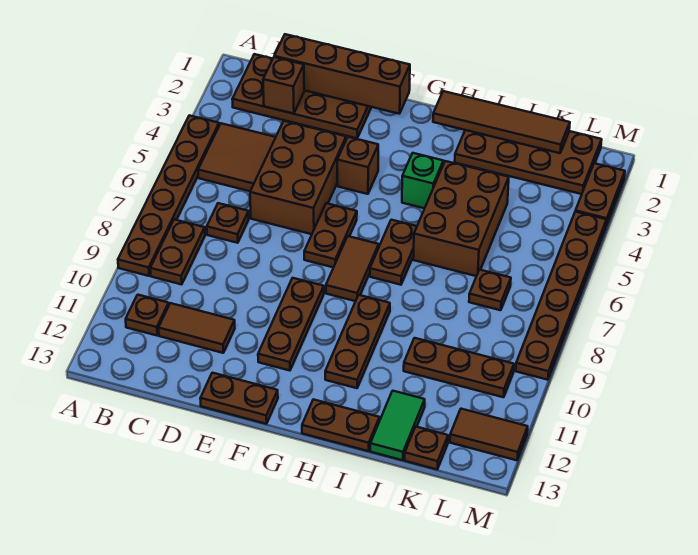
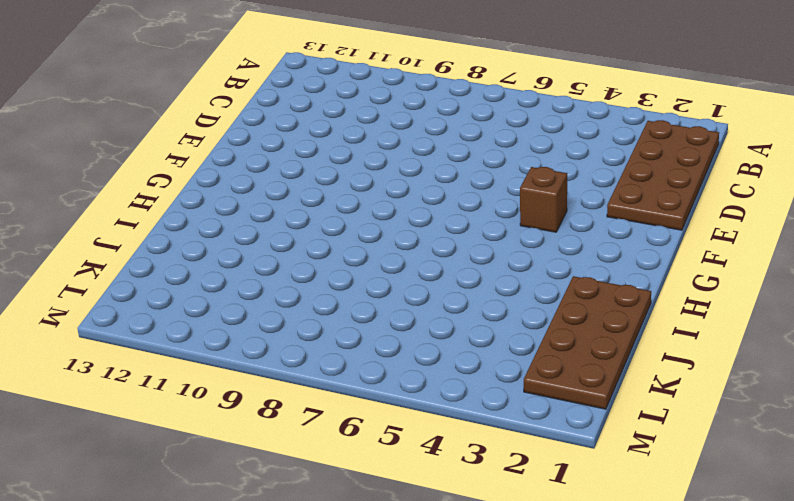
none -> brown plate A4:A9 level 1
none -> brown tile B4:C5 level 1
none -> brown plate B8:B9 level 1

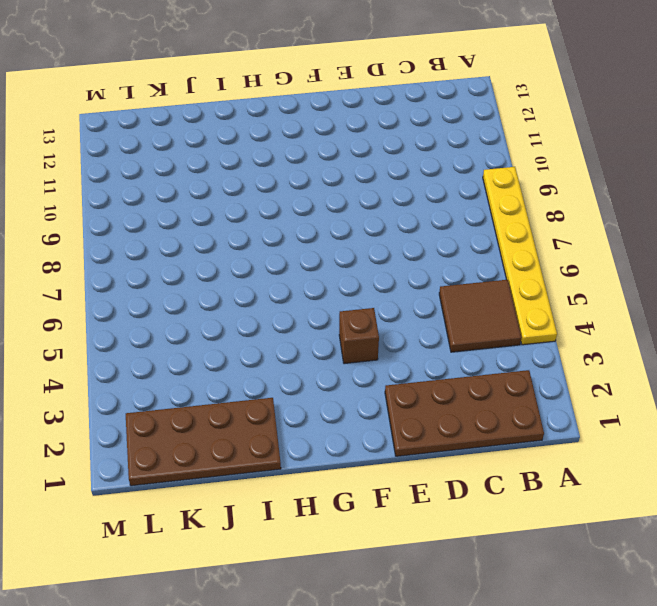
yellow plate A4:A9 level 1 -> brown plate A4:A9 level 1
none -> brown plate B8:B9 level 1
none -> brown plate B11 level 1
none -> brown plate C7 level 1

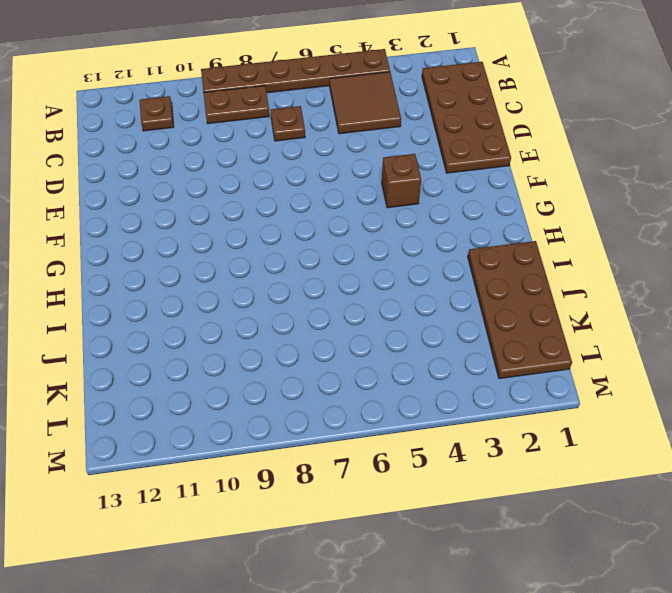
none -> brown tile C11:D11 level 1
none -> brown brick D4:E6 level 1
none -> brown plate E13:F13 level 1

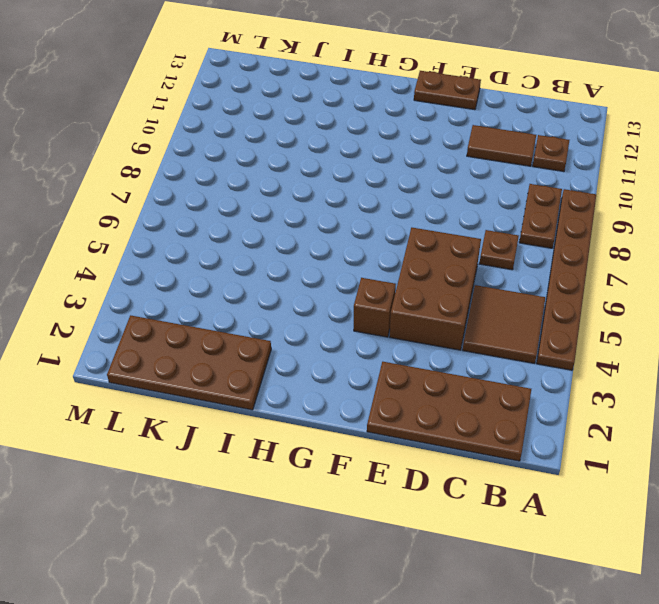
none -> brown plate F6:F7 level 1
none -> brown plate F9:F11 level 1
none -> brown tile G7:G8 level 1

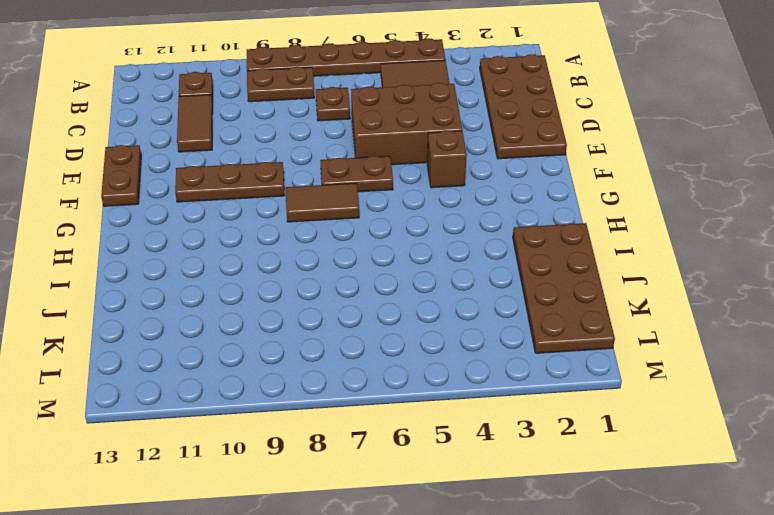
none -> green brick H4 level 1
none -> brown plate H6:H7 level 1
none -> brown plate H9:H11 level 1

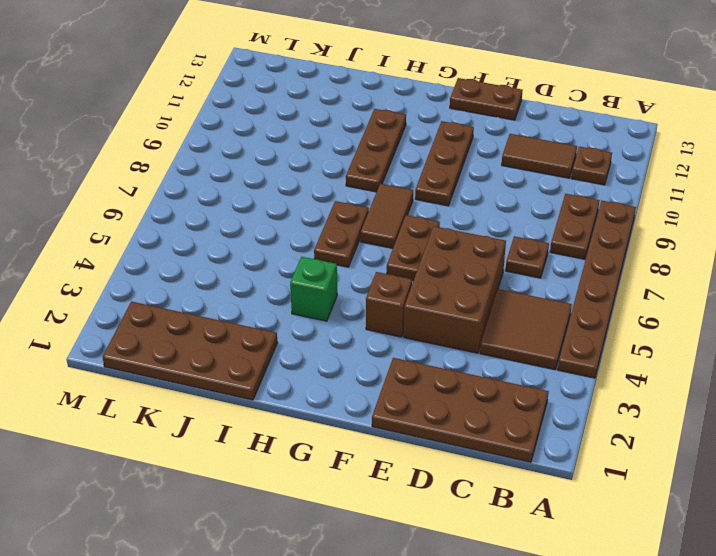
none -> brown plate H13:I13 level 1
none -> brown brick I4:J6 level 1
none -> brown plate J10:L10 level 1

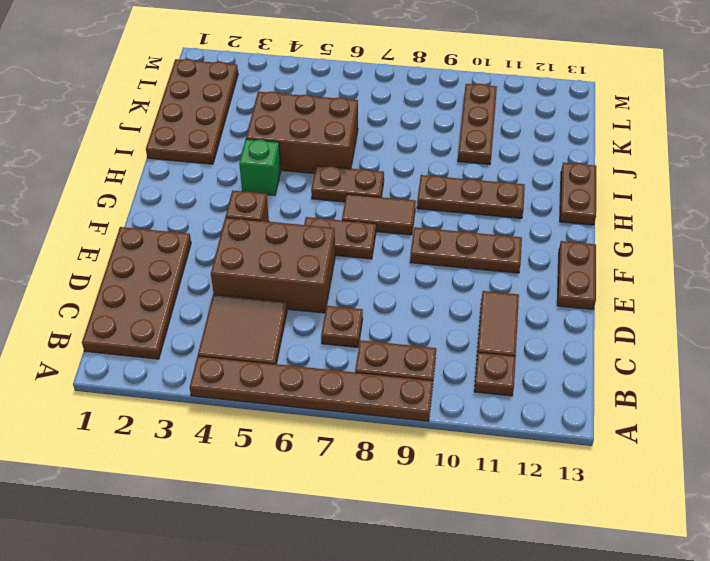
none -> green tile J12:J13 level 1
none -> brown plate K7 level 1
none -> brown plate K13 level 1

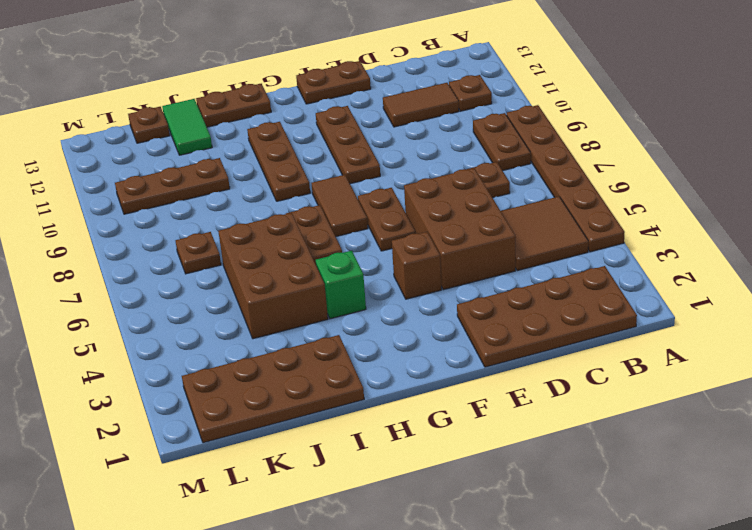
none -> brown tile L12:M12 level 1
none -> brown plate M2:M3 level 1
none -> brown plate M4:M9 level 1

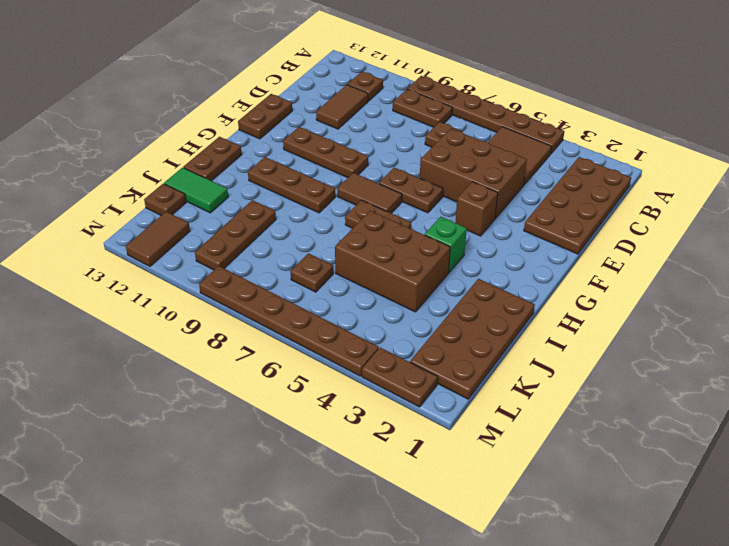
none -> brown brick C1:F1 level 2
none -> brown brick C2 level 2
none -> brown tile H1:K1 level 2

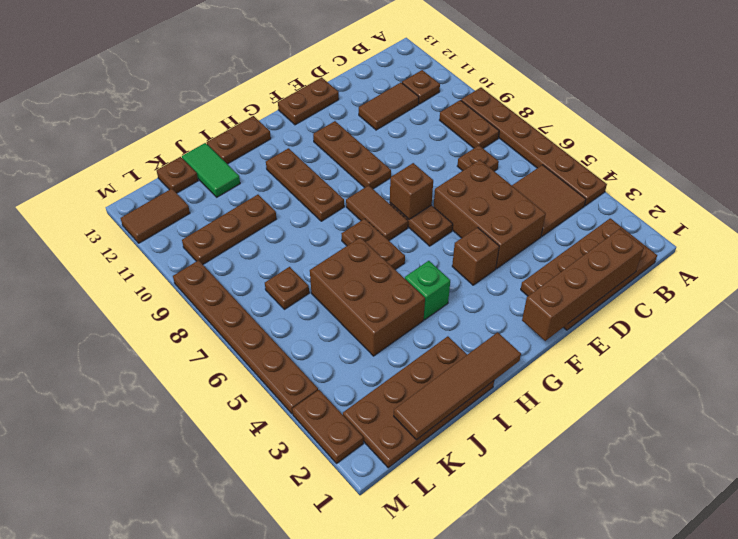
brown brick F7 level 2 -> brown brick C2 level 2

